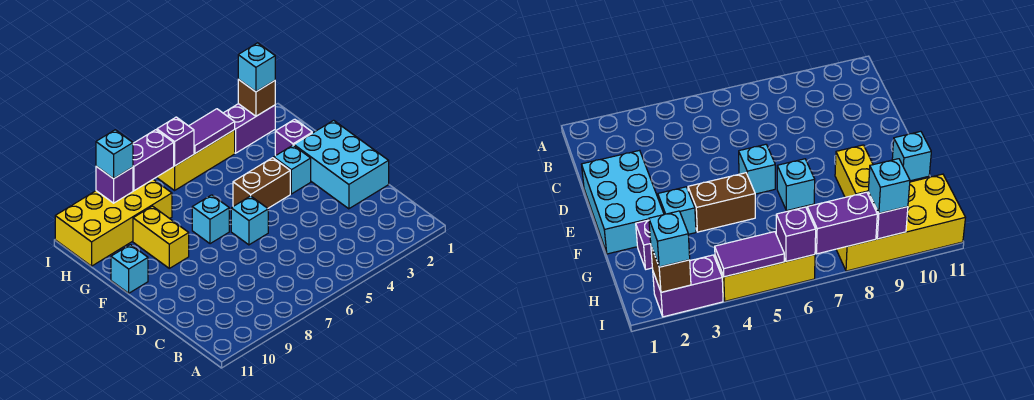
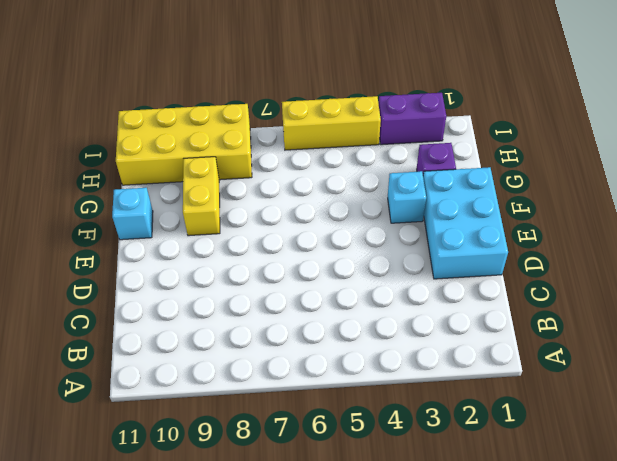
none -> cyan brick E6 level 1
none -> brown brick F4:F5 level 1
none -> cyan brick F7 level 1

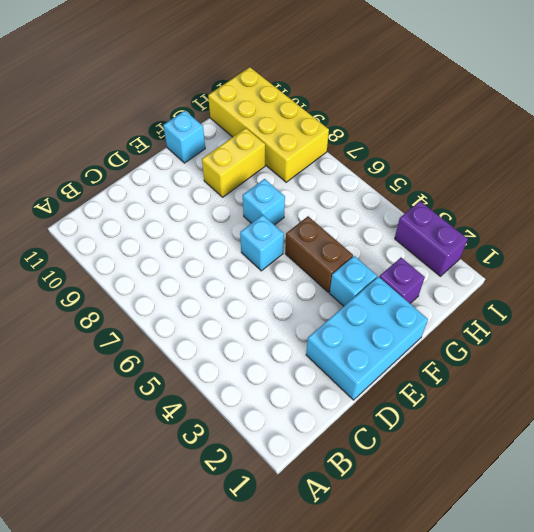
none -> yellow brick I4:I6 level 1
none -> brown brick I2 level 2
none -> purple tile I4:I5 level 2

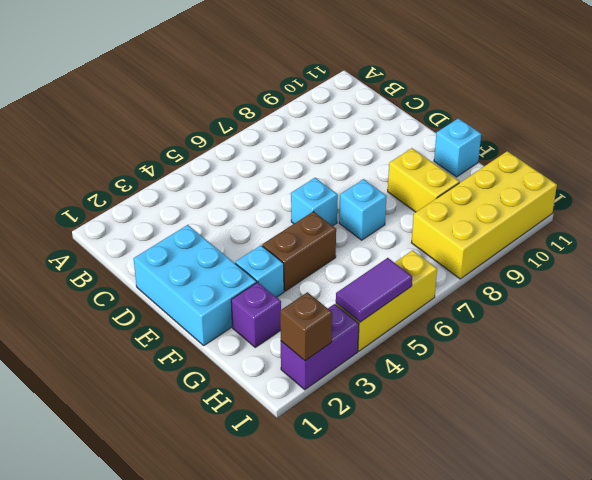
none -> purple brick I6 level 2
none -> purple brick I7:I8 level 2
none -> purple brick I9 level 2

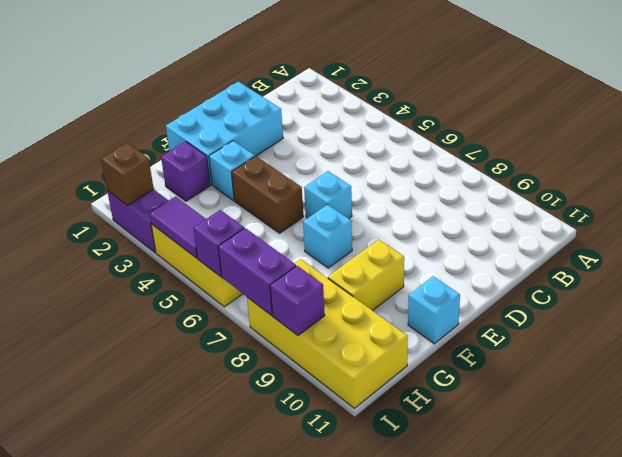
none -> cyan brick I2 level 3
none -> cyan brick I9 level 3

